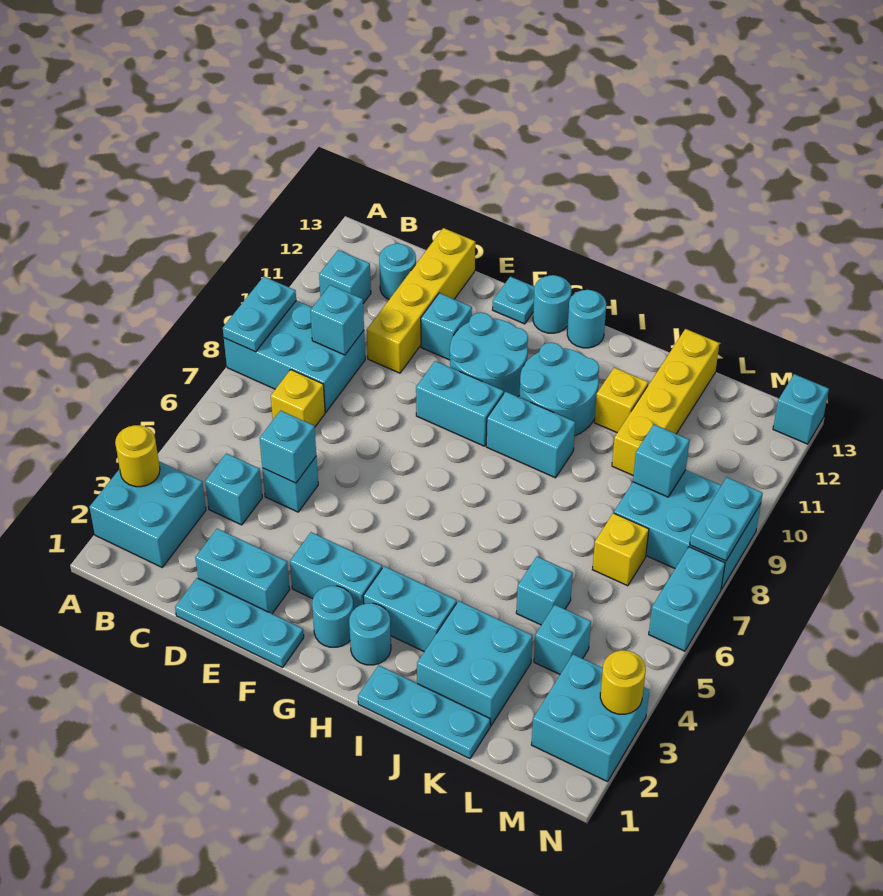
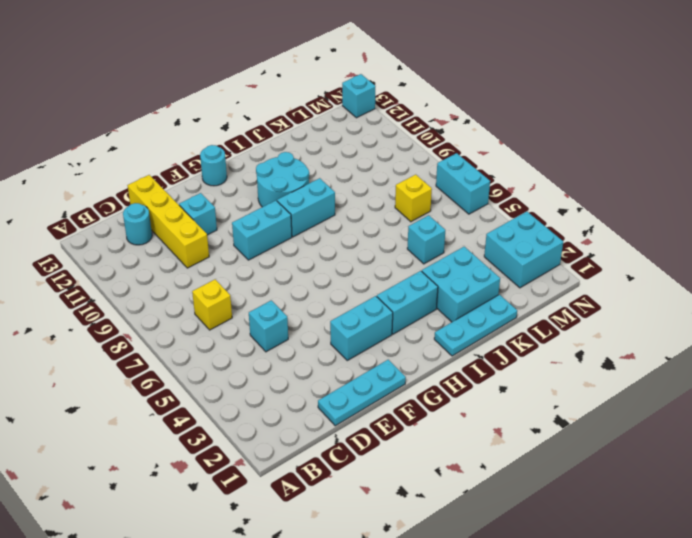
none -> cyan brick A2:B3 level 1
none -> cyan brick A8:C9 level 1
none -> cyan brick B11 level 1
none -> cyan brick C4 level 1

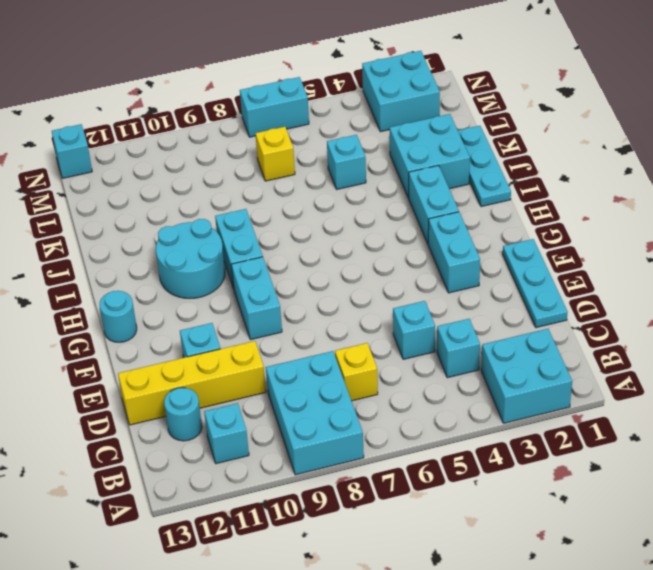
none -> cyan brick D2:E2 level 1
none -> cyan round brick F10:G11 level 1
none -> cyan plate F13 level 1
none -> cyan round brick G2 level 1

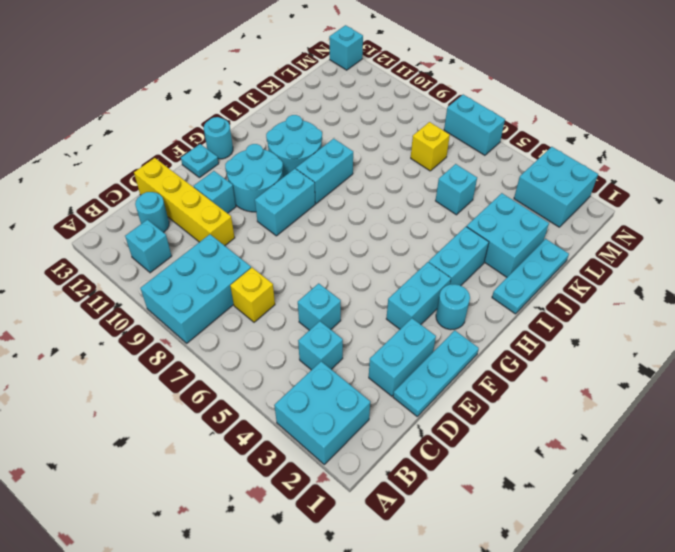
none -> cyan round brick H2 level 1
none -> cyan round brick H13 level 1
none -> yellow brick J11 level 1
none -> yellow brick K10:K13 level 1

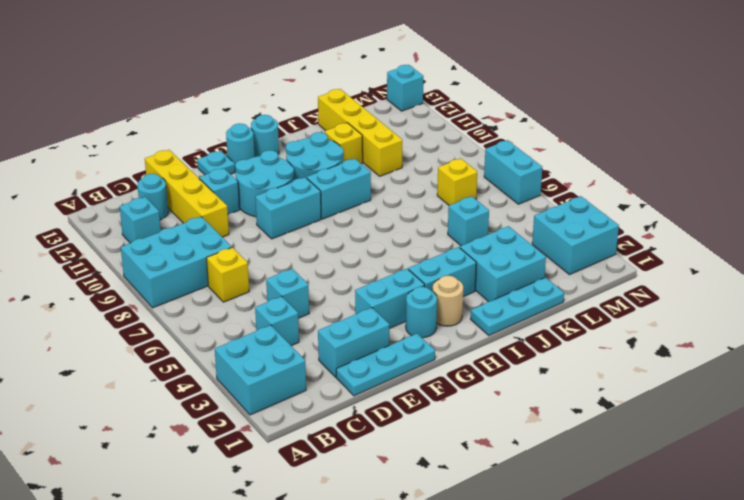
tan round brick H2 level 1 -> cyan round brick H2 level 1
none -> cyan brick L4 level 1
none -> cyan brick L8:N9 level 1
none -> yellow round brick A3 level 2
none -> cyan plate A8:A9 level 2

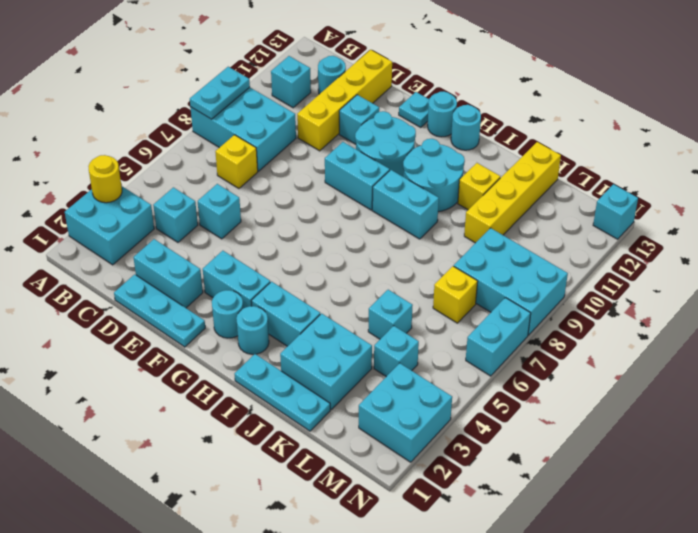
none -> cyan brick C9 level 2
none -> cyan brick D5 level 2
none -> cyan brick L9 level 2
none -> yellow round brick N3 level 2

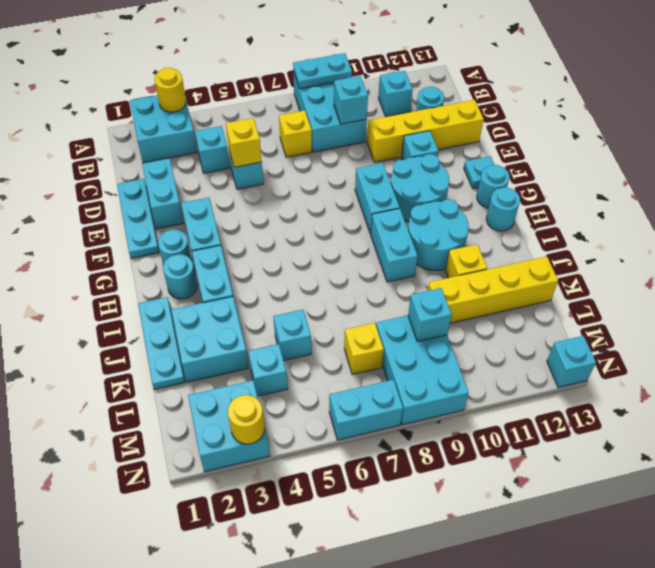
yellow brick D5 level 2 -> cyan brick D5 level 2
none -> cyan plate N8:N9 level 2

